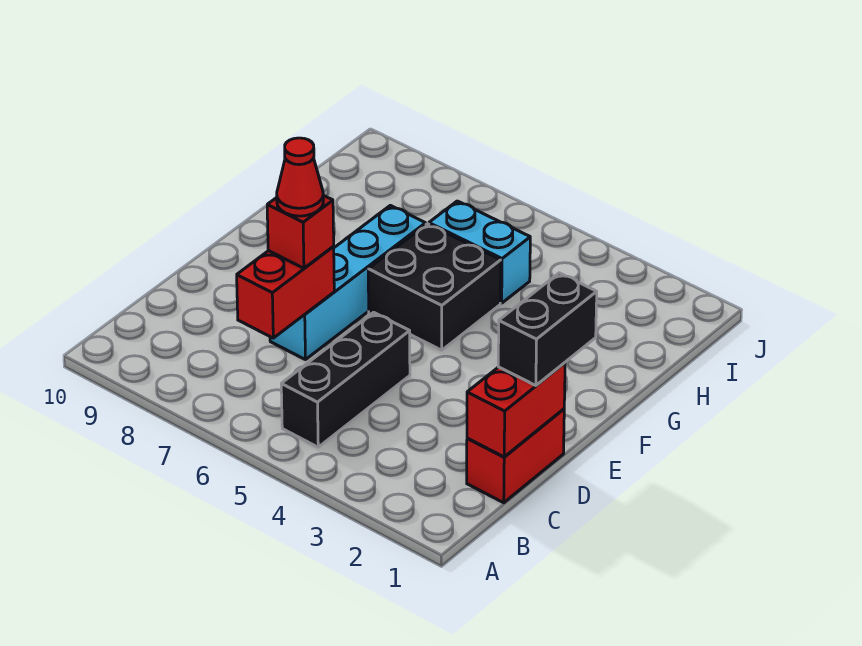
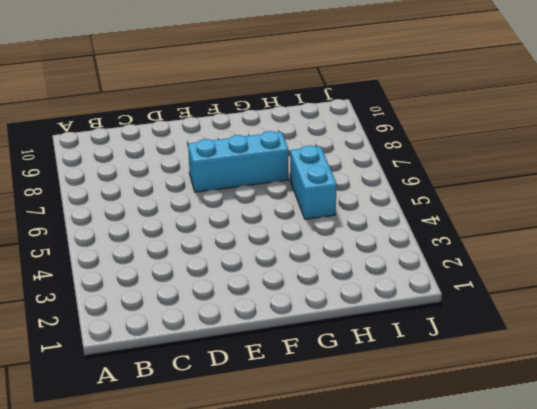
cyan brick E7:G7 level 1 -> cyan brick D7:G7 level 1
none -> black brick B5:D5 level 1
none -> red brick C1:D1 level 1

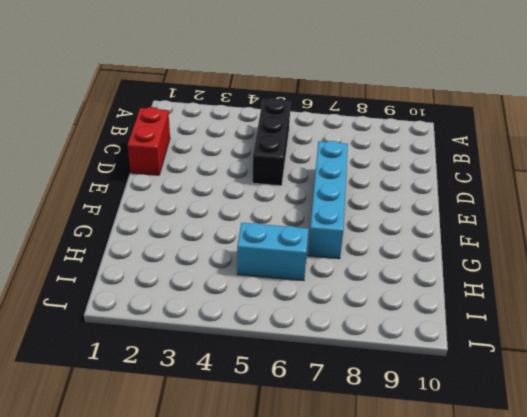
none -> black brick F5:G6 level 1
none -> red brick C1:D1 level 2

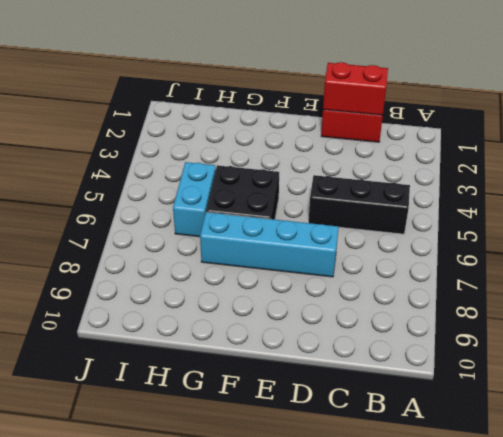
none -> red brick C7:D7 level 2
none -> black brick D1:E1 level 3

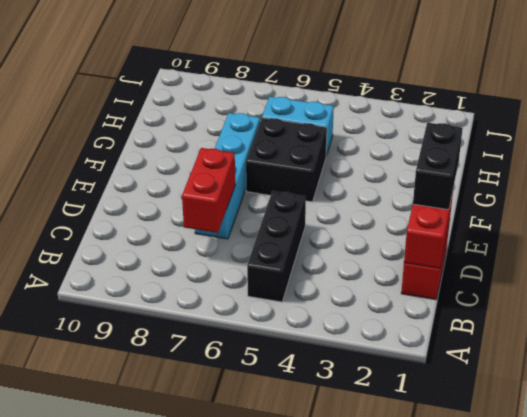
none -> red brick D7 level 3
none -> red cone D7 level 4

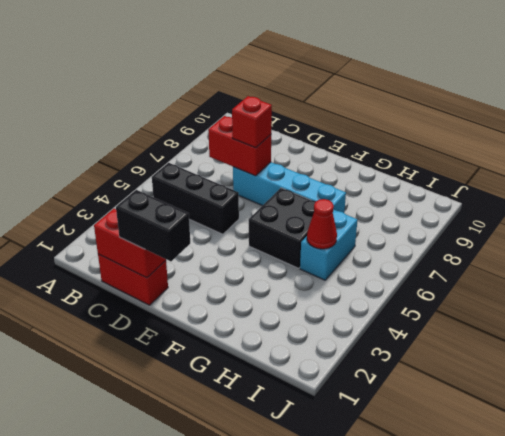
red cone H5 level 2 -> red cone D7 level 4

